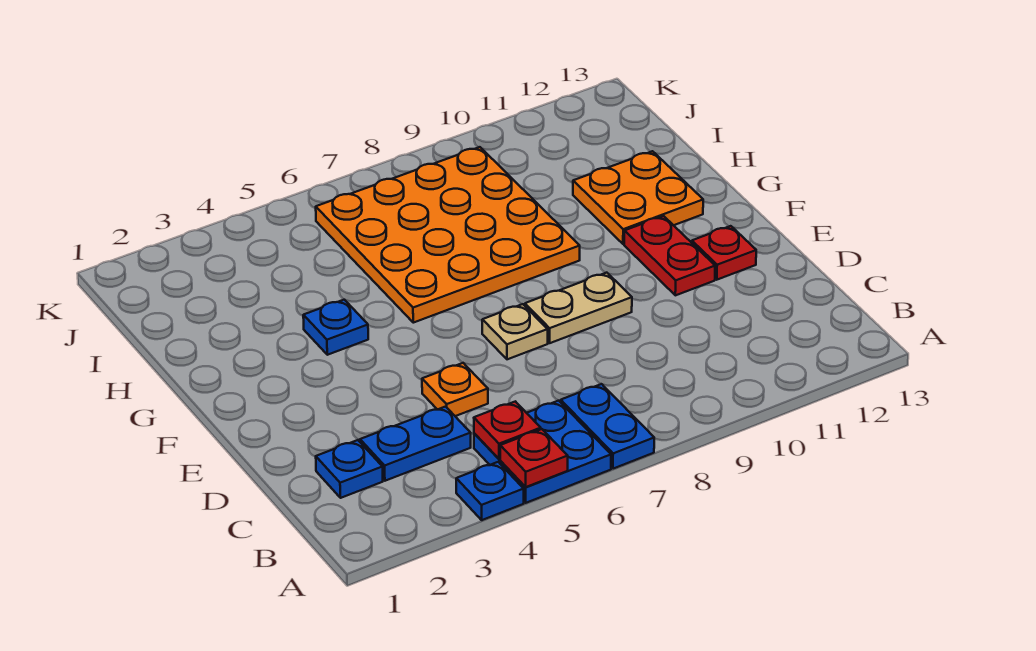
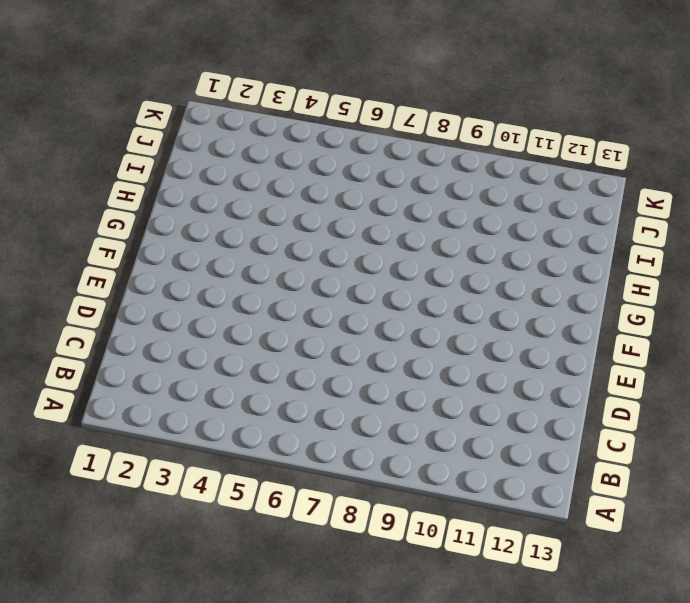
none -> blue plate A4 level 1
none -> blue plate A5:B6 level 1
none -> blue plate A7:B7 level 1

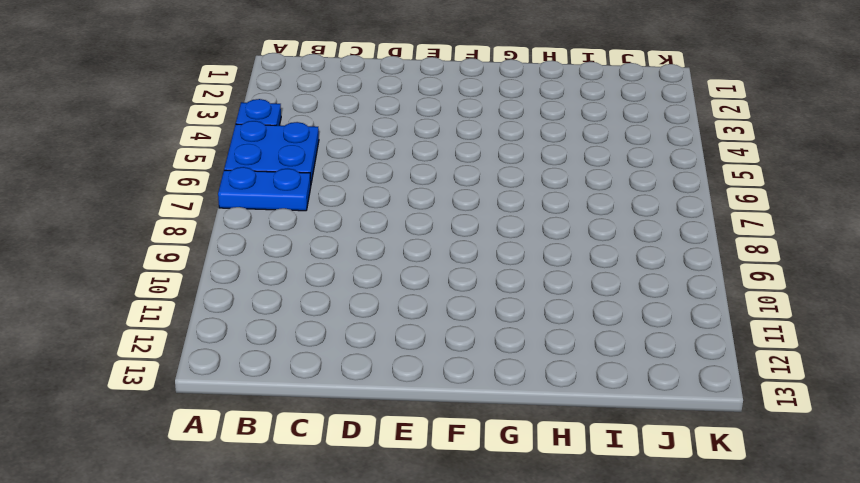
none -> blue plate C2 level 1
none -> blue plate C3:C4 level 1
none -> orange plate D5 level 1

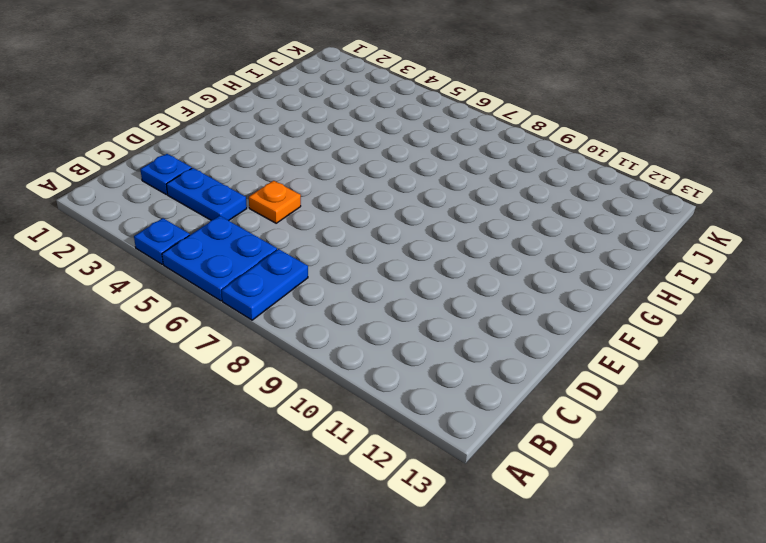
none -> tan plate E7 level 1
none -> tan plate E8:E9 level 1
none -> red plate E11:F11 level 1

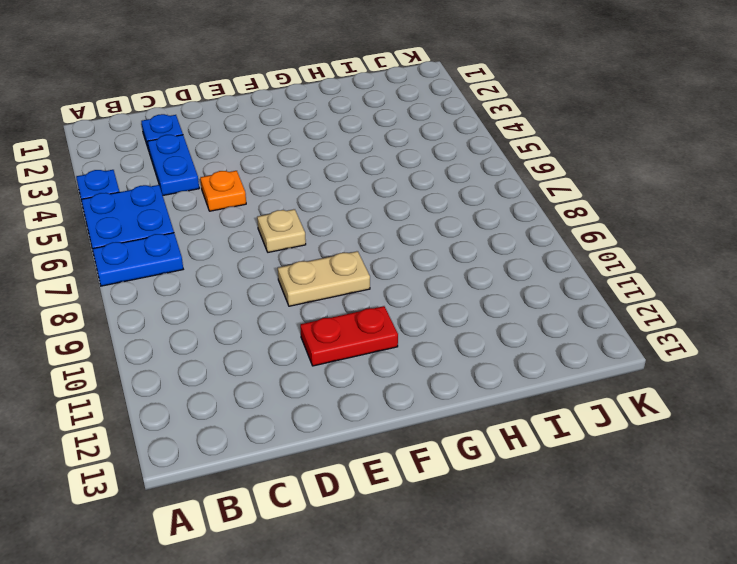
tan plate E9:F9 level 1 -> tan plate E8:E9 level 1
none -> red plate E12 level 1
none -> blue plate G4 level 1
none -> orange plate G6:J9 level 1

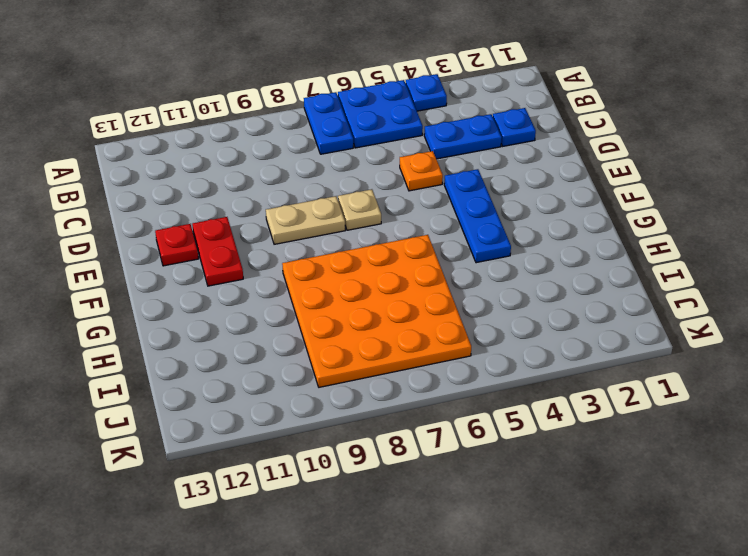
blue plate E4:G4 level 1 -> blue plate G4 level 1
none -> orange plate G11:H12 level 1
none -> red plate A5 level 2
none -> red plate B5 level 2

